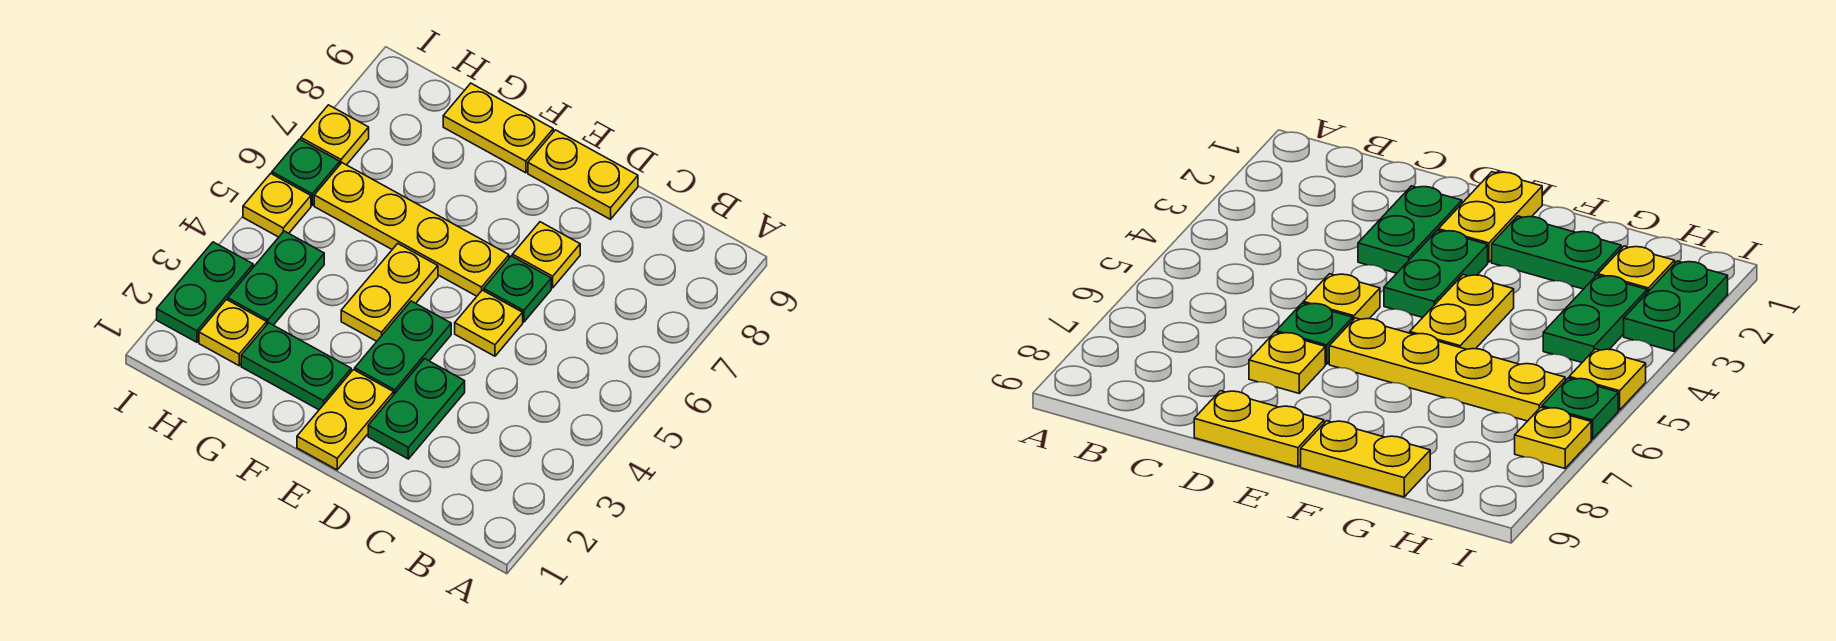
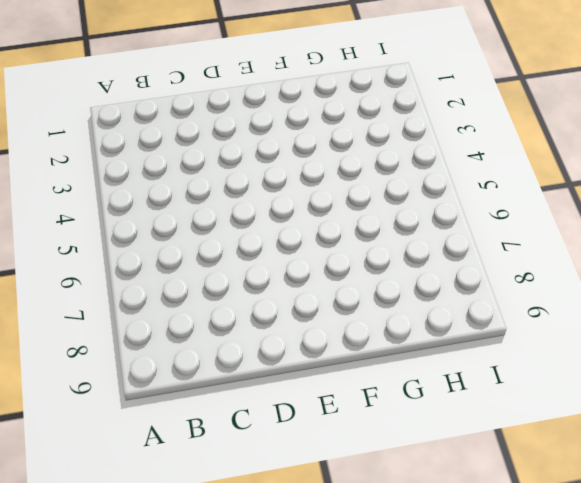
none -> green plate D2:D3 level 1
none -> yellow plate D5 level 1
none -> green plate D6 level 1

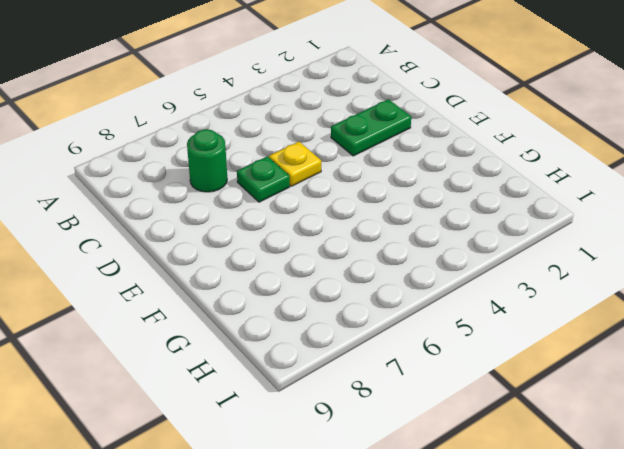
green round brick C7 level 1 -> none
none -> yellow plate D7 level 1
none -> yellow plate D9:E9 level 1
none -> yellow plate E1:E2 level 1

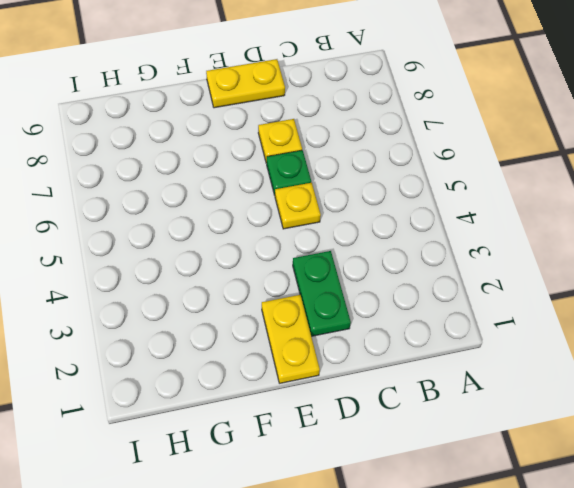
none -> green plate E3:E4 level 1
none -> yellow plate E6:H6 level 1
none -> green plate F2:G2 level 1

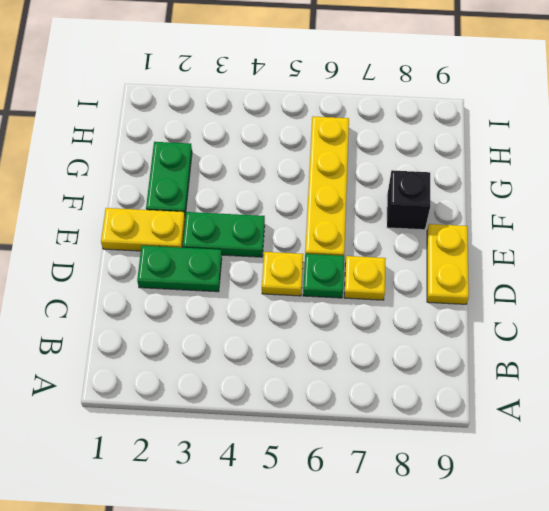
black brick F8 level 1 -> none
none -> yellow plate F4:F5 level 1
none -> yellow plate F9:G9 level 1
none -> yellow plate H2 level 1

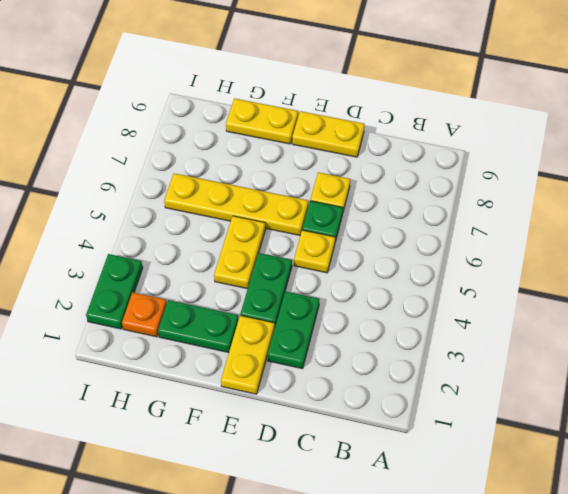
orange plate H2 level 1 -> yellow plate H2 level 1
none -> green plate H3:H4 level 1
none -> yellow plate I5 level 1
none -> green plate I6 level 1

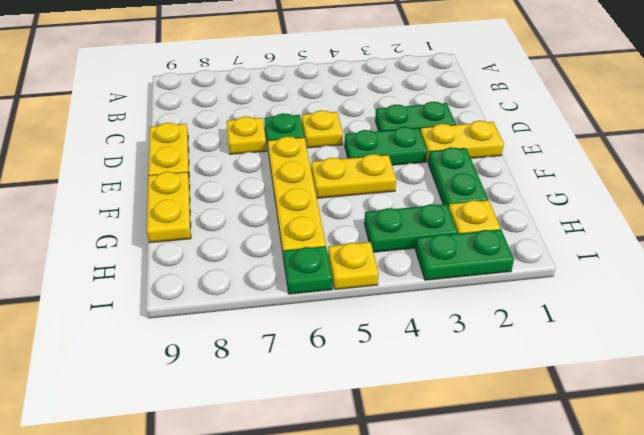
none -> yellow plate I7 level 1

